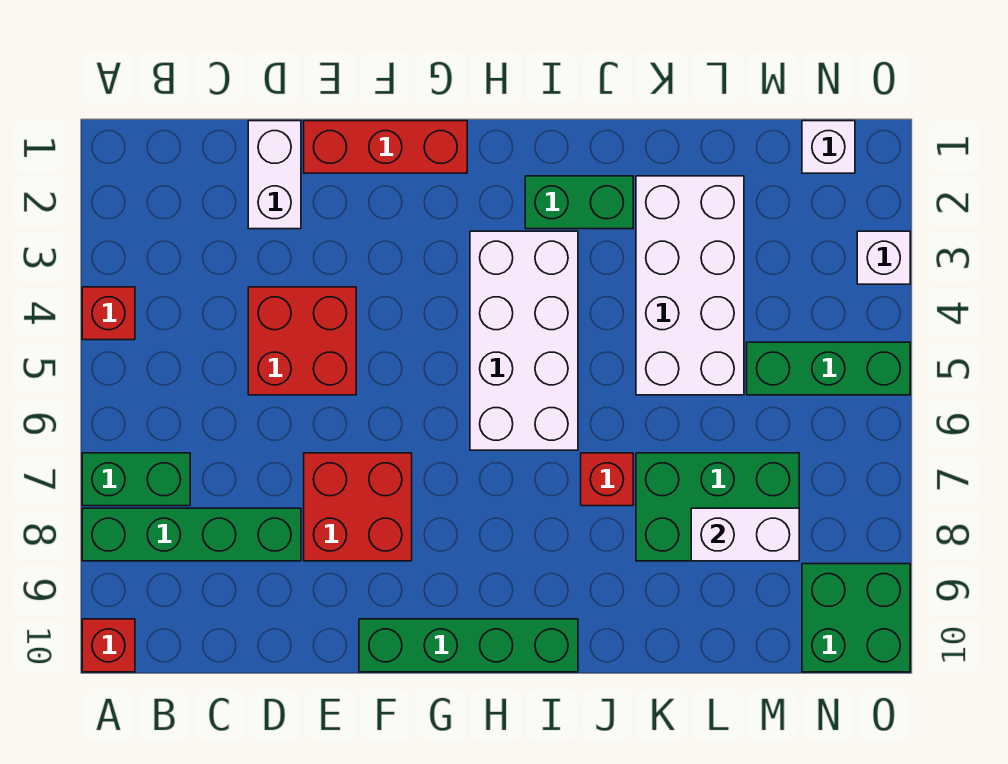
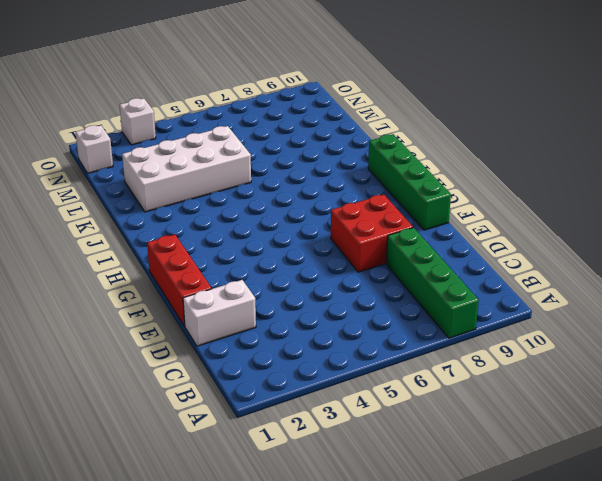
none -> red brick A4 level 1
none -> green brick A7:B7 level 1
none -> red brick A10 level 1

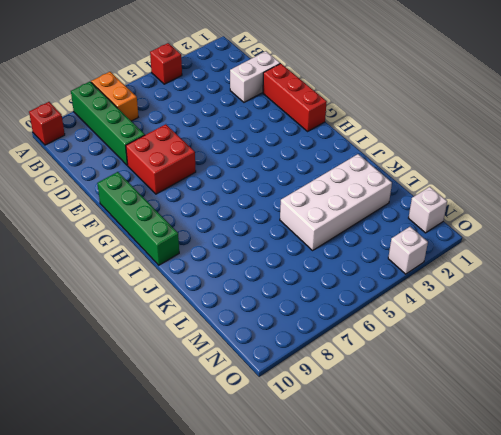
orange brick A7:B7 level 1 -> green brick A7:B7 level 1
none -> red brick D4:E5 level 1
none -> white brick H3:I6 level 1
none -> green brick I2:J2 level 1

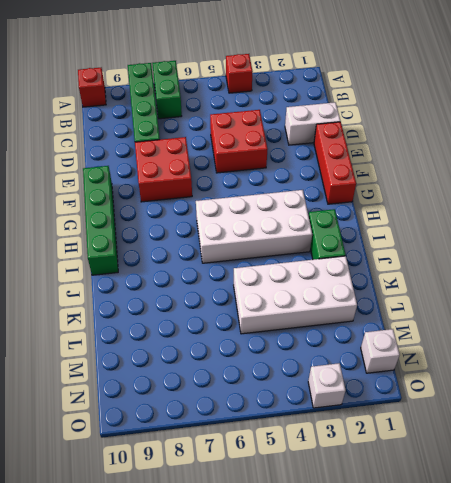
none -> red brick J7 level 1
none -> green brick K7:M8 level 1
none -> green brick M5:O5 level 1

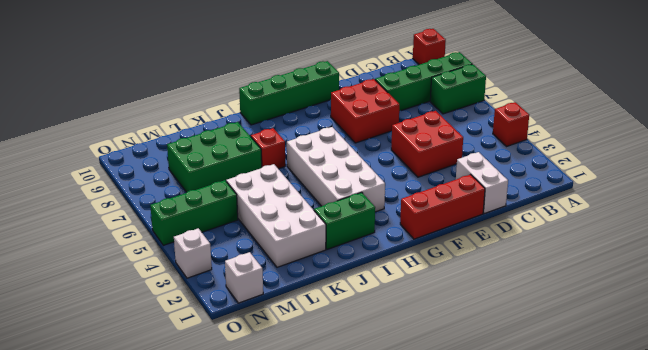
none -> green brick N9:O10 level 1
none -> white brick L8:M8 level 2

